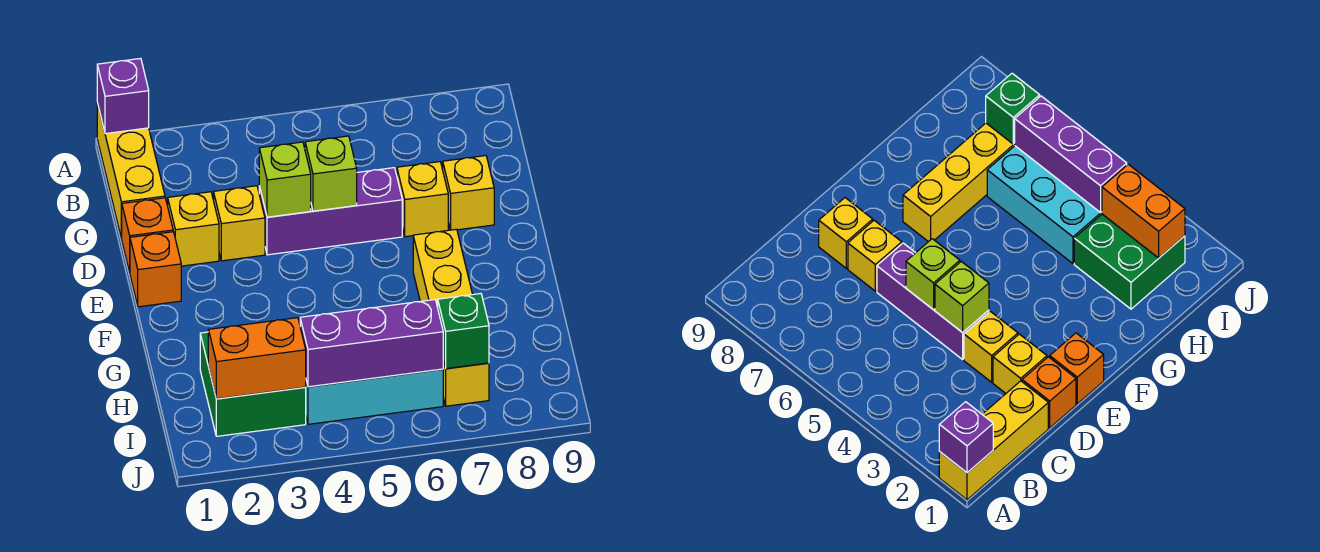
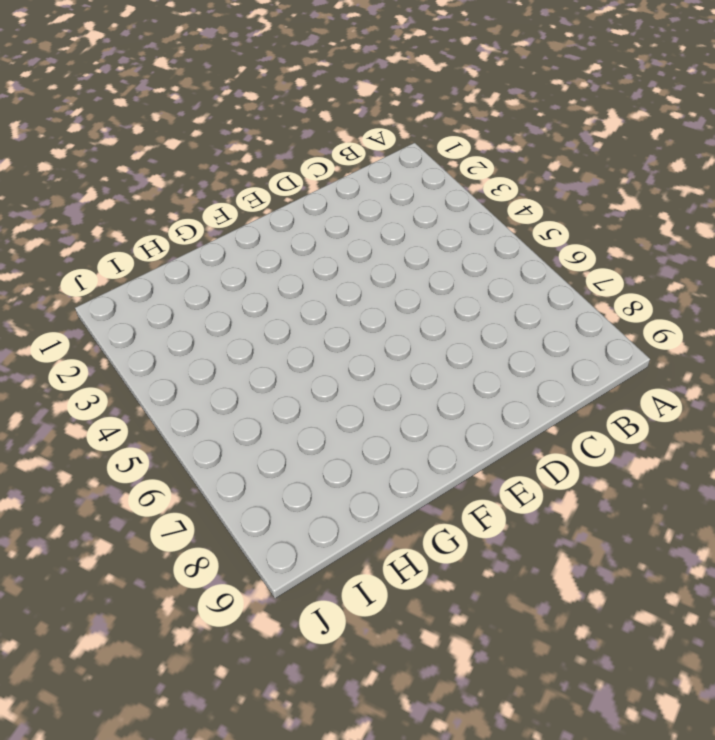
none -> yellow brick A1:C1 level 1
none -> orange brick D1 level 1
none -> yellow brick D2 level 1

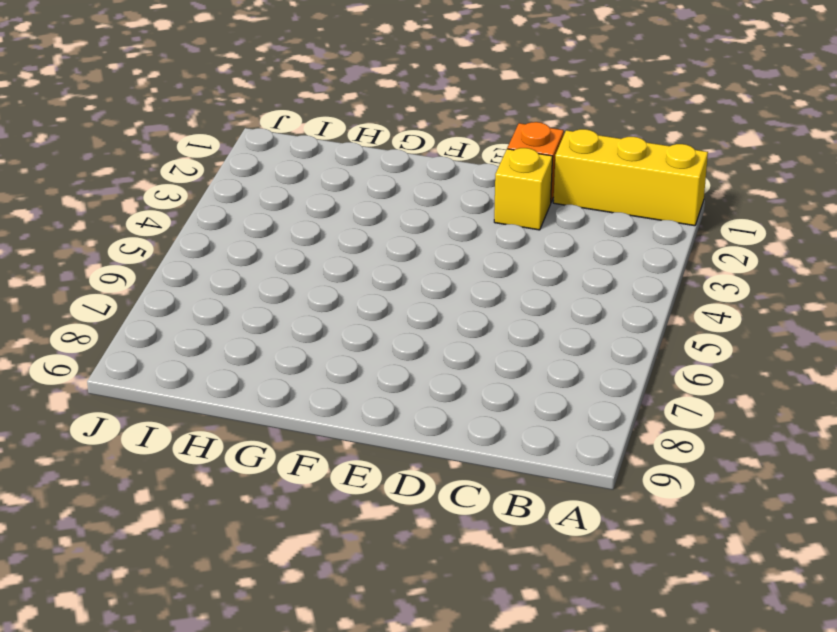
none -> yellow brick D3 level 1
none -> purple brick D4:D6 level 1
none -> yellow brick D7 level 1

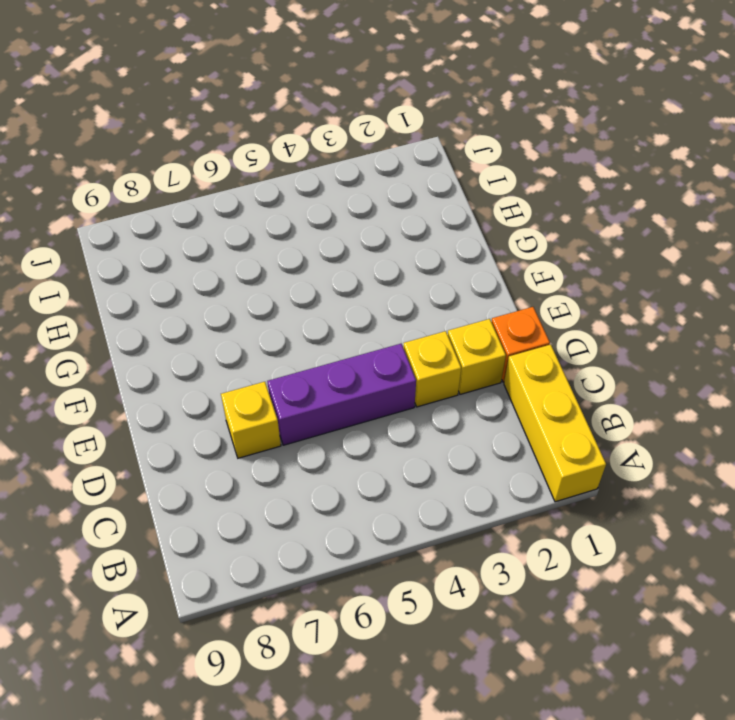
none -> yellow brick D8 level 1
none -> orange brick E1 level 1
none -> yellow brick F7:I7 level 1

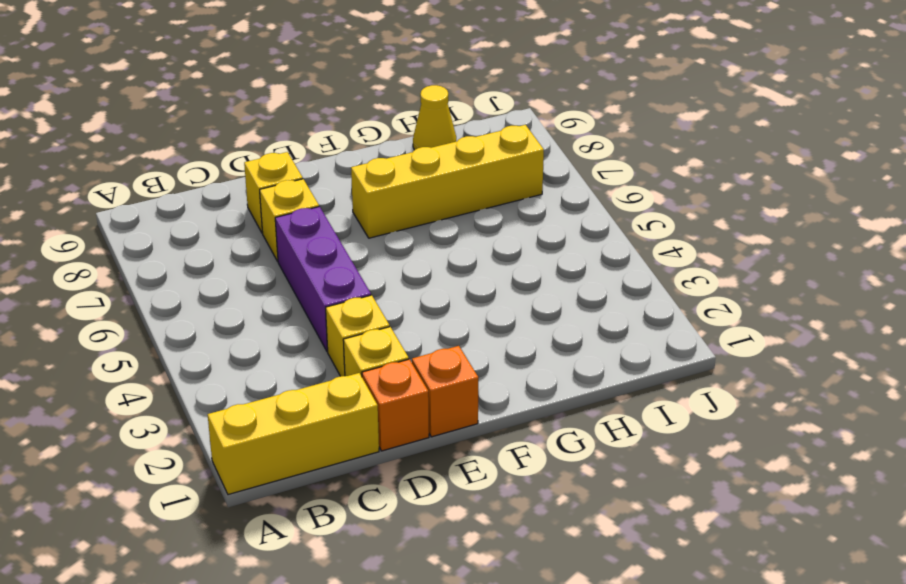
yellow cone H9 level 1 -> none
none -> green brick H2:I3 level 1
none -> cyan brick H4:I6 level 1
none -> purple brick A1 level 2

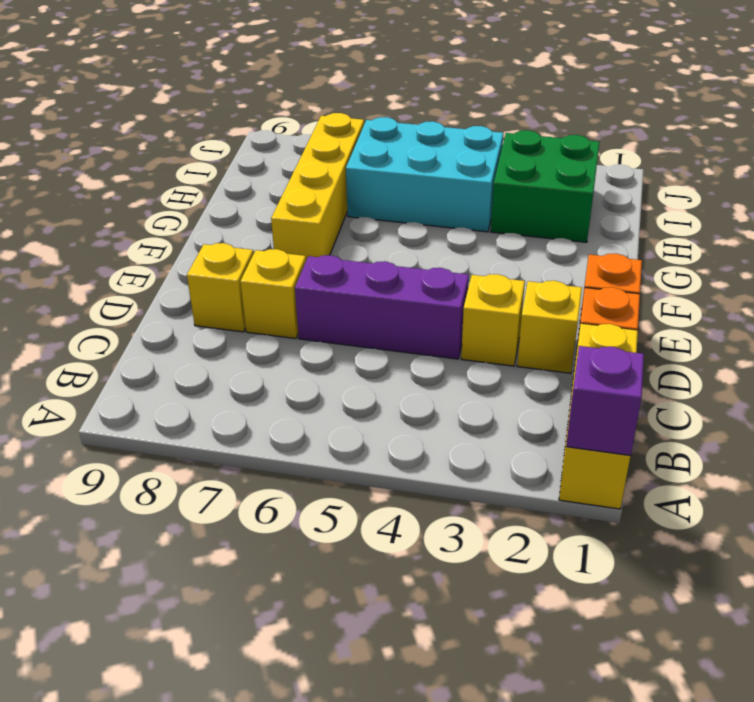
none -> lime brick D4 level 2
none -> lime brick D5 level 2
none -> orange brick I2:I3 level 2

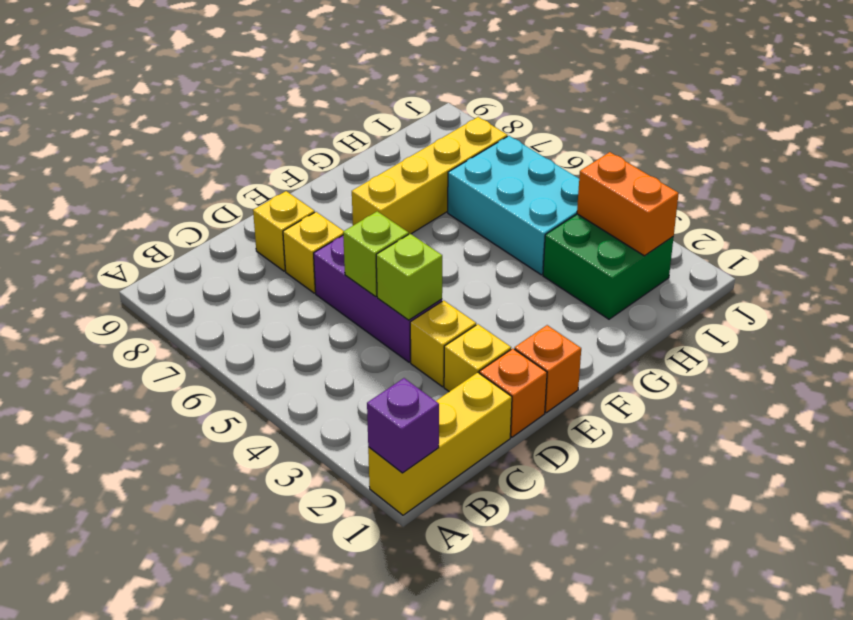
none -> purple brick I4:I6 level 2
none -> green brick I7 level 2

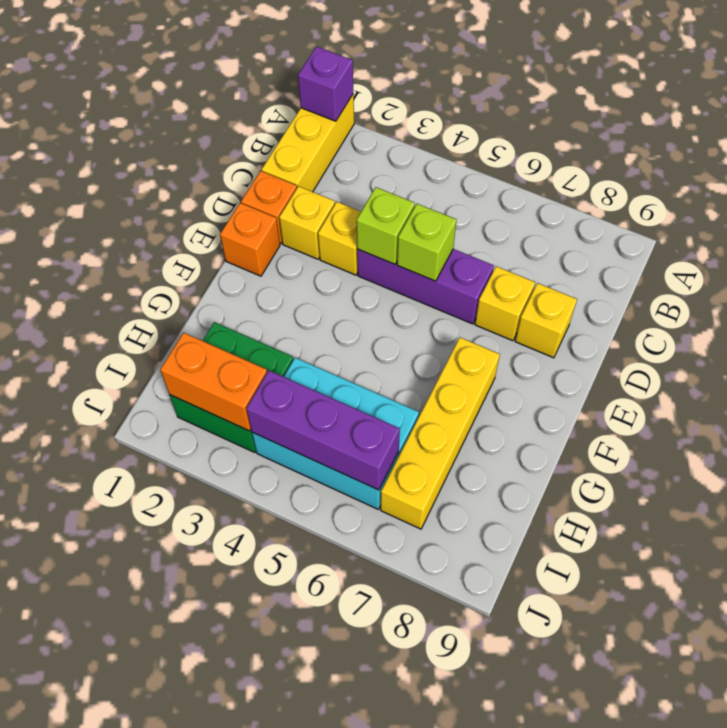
none -> green brick I7 level 2

